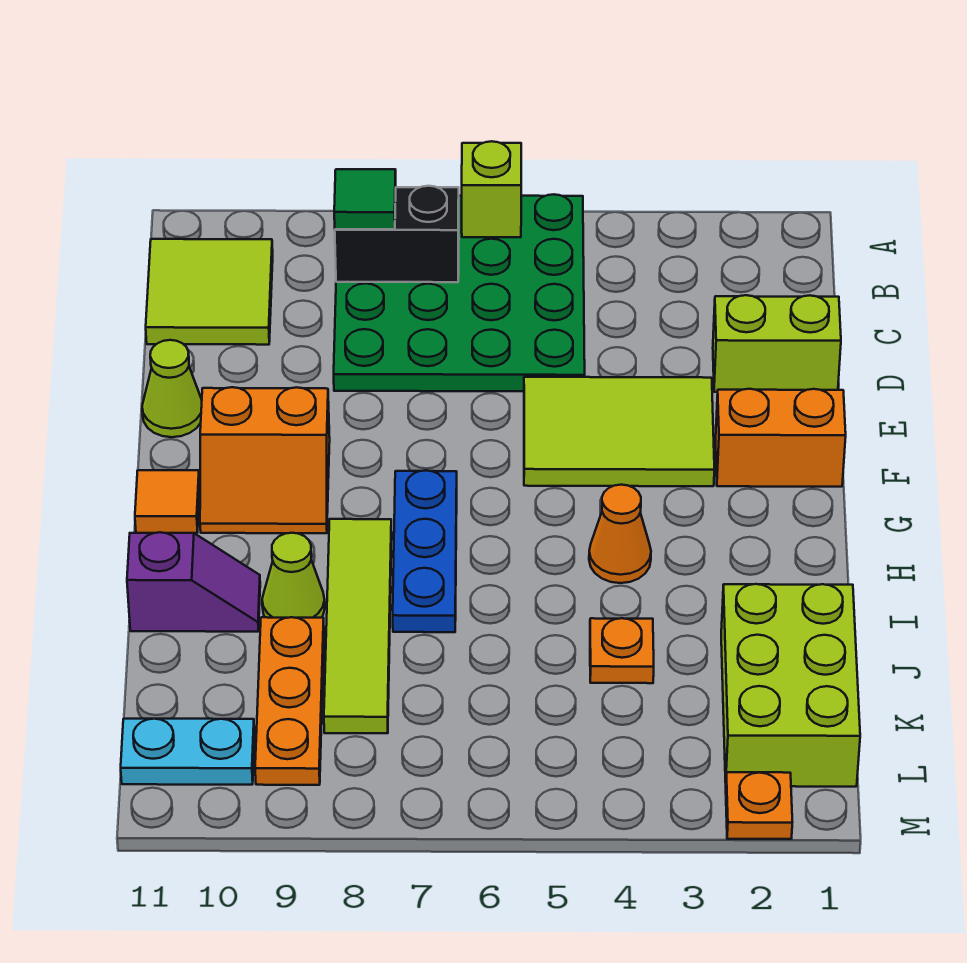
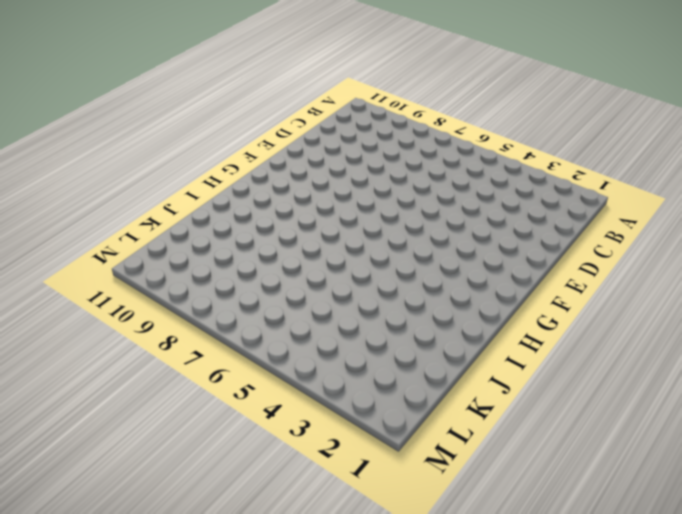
none -> green plate A5:D8 level 1
none -> lime tile B10:C11 level 1
none -> lime brick D1:D2 level 1

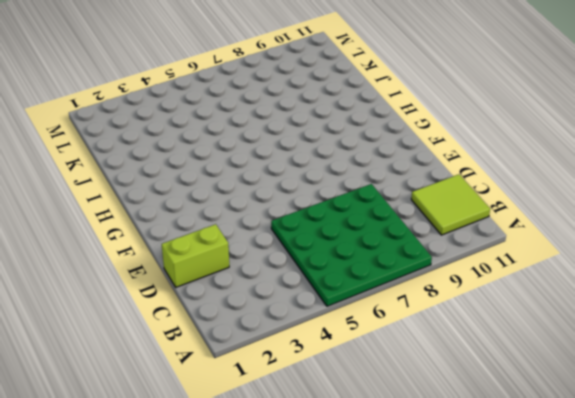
none -> lime tile E3:F5 level 1
none -> lime cone E11 level 1
none -> orange brick F1:F2 level 1

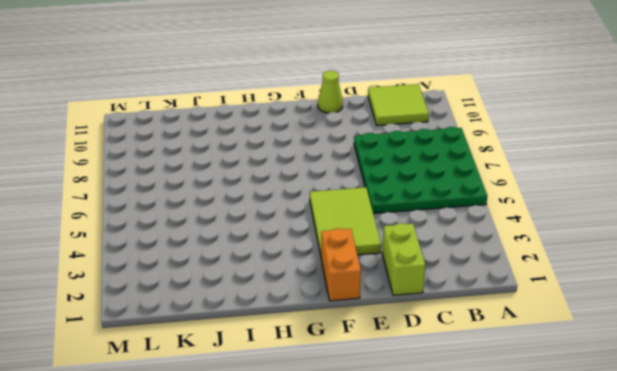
none -> orange slope F9:G10 level 1 top F
none -> blue plate G7:I7 level 1
none -> orange tile G11 level 1

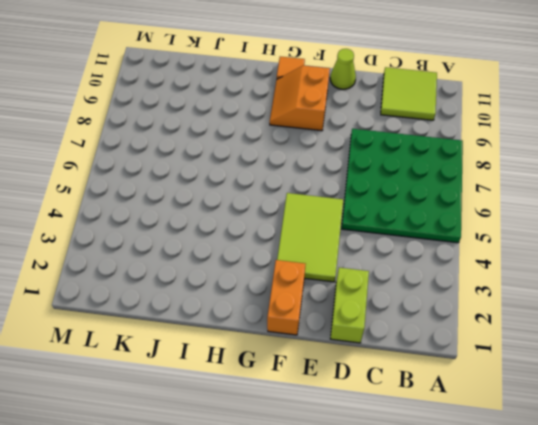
none -> blue plate G7:I7 level 1
none -> orange cone H4 level 1
none -> lime tile H8:K8 level 1

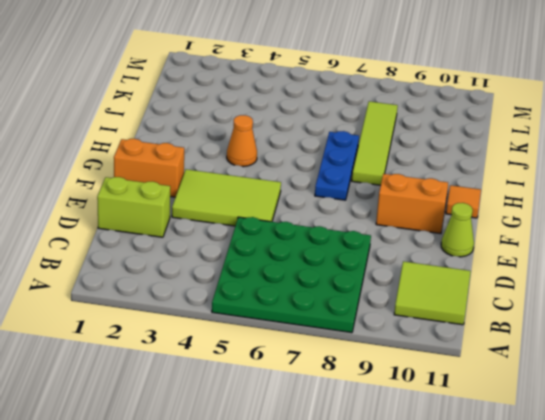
none -> lime cone I9 level 1
none -> purple slope I10:I11 level 1 top 11
none -> lime brick J1:L2 level 1

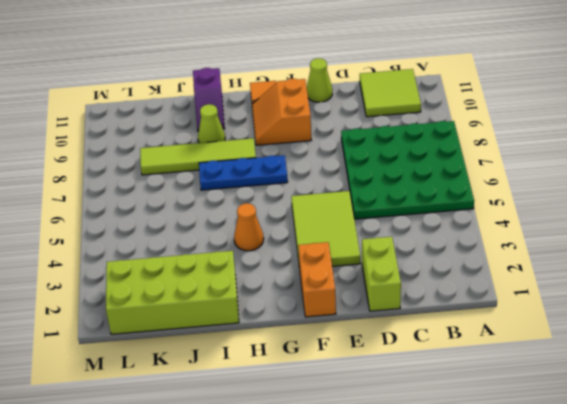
lime brick I1:L2 level 1 -> lime brick J1:L2 level 1
none -> orange plate J4 level 1
none -> orange plate J9:L9 level 1
none -> cyan plate L10:L11 level 1

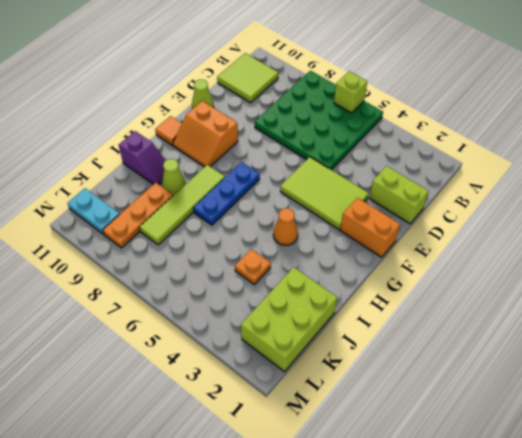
none -> orange plate M2 level 1
none -> black brick B7:B8 level 2
none -> green tile B8 level 3

